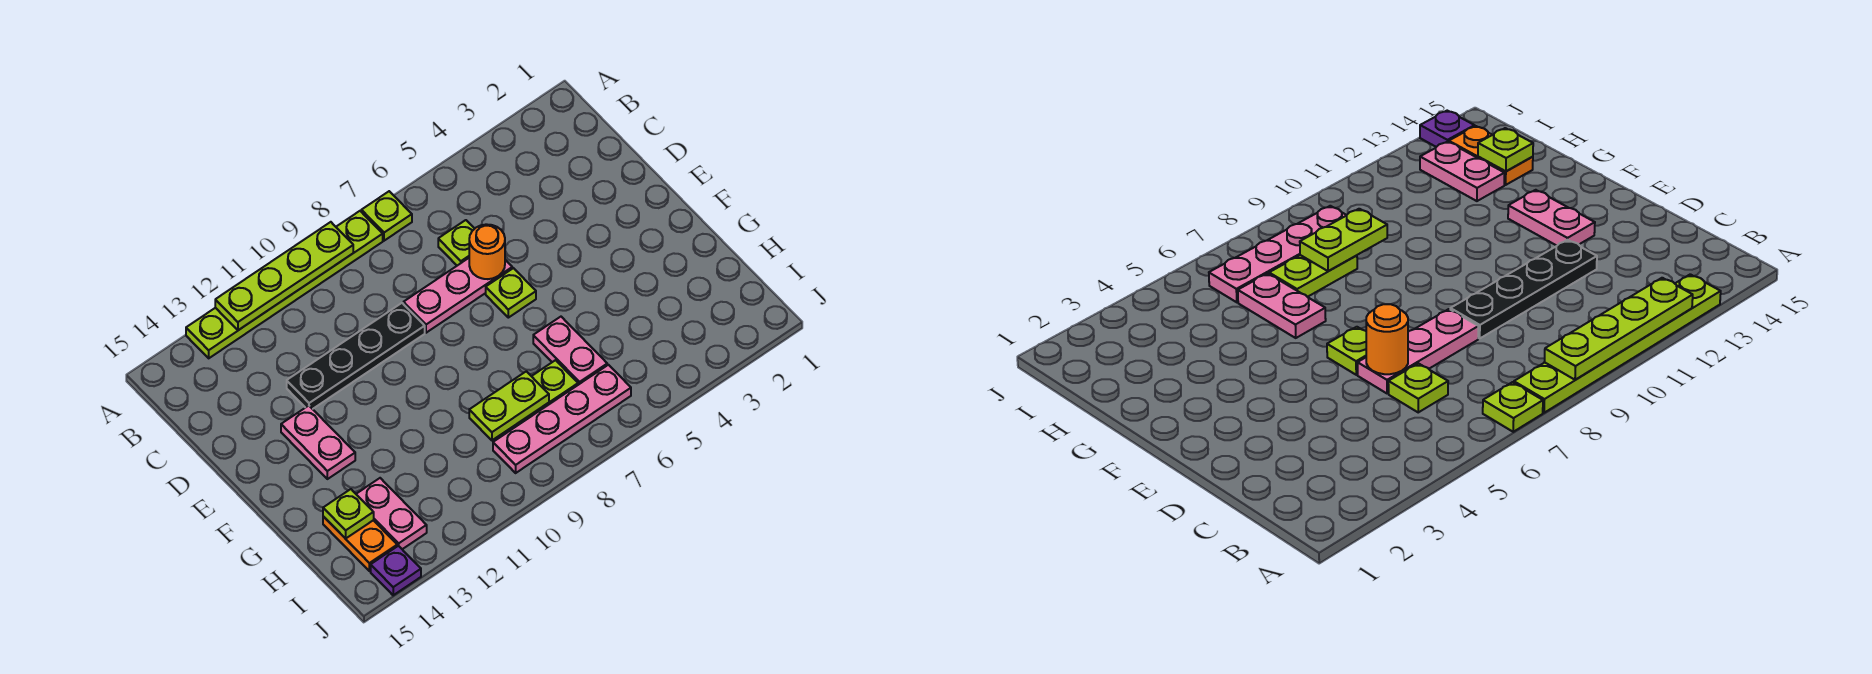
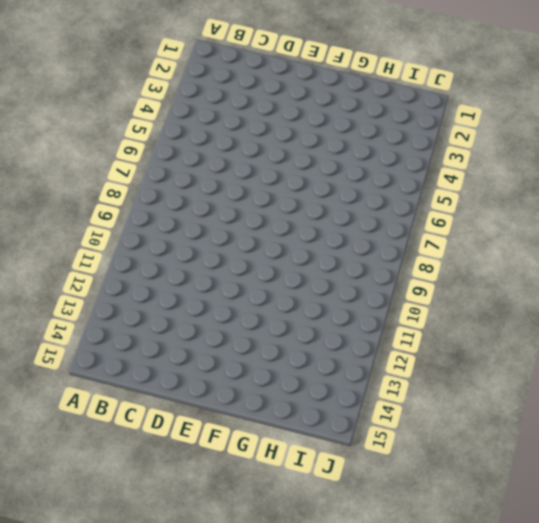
none -> lime plate A7 level 1
none -> lime plate A8:A13 level 1
none -> lime plate C6 level 1

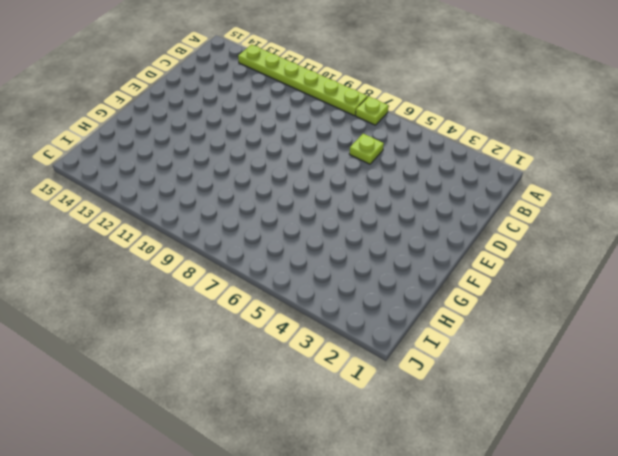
none -> pink plate D6:D8 level 1
none -> black plate D9:D12 level 1
none -> lime plate E6 level 1

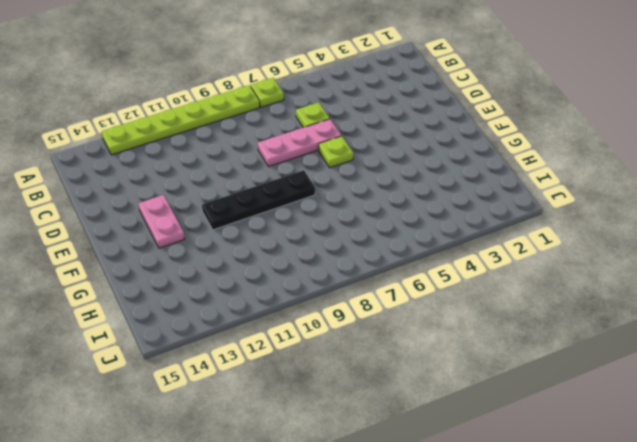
black plate F8:F11 level 1 -> black plate D9:D12 level 1
none -> pink plate G6:H6 level 1
none -> lime plate H7:H8 level 1
none -> pink plate H13:I13 level 1

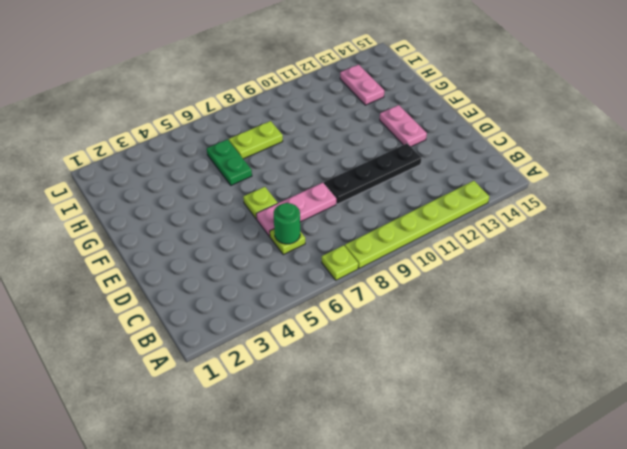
green round brick C6 level 2 -> none
green plate G6:H6 level 1 -> pink plate G6:H6 level 1
none -> orange plate H14:I14 level 1
none -> pink plate I6:I9 level 1
none -> purple plate J14 level 1

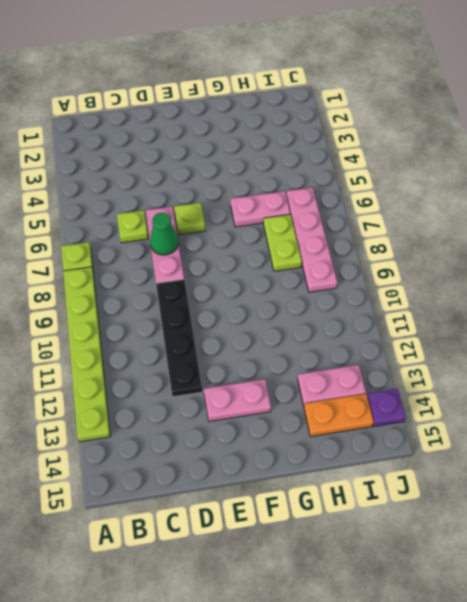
green cone D7 level 2 -> none
none -> lime plate A9:A12 level 2
none -> orange round brick D6 level 2
none -> lime plate H8:H9 level 2

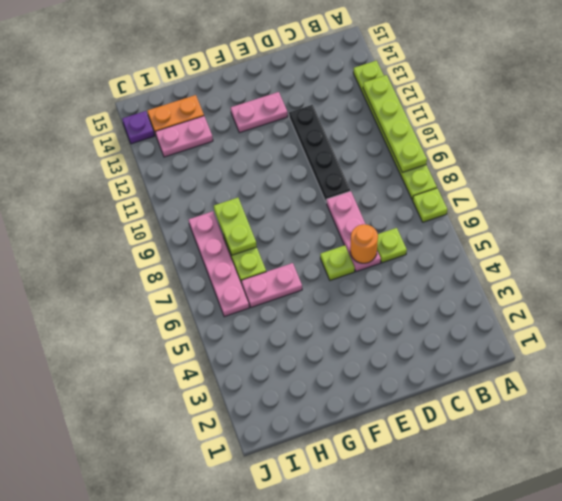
none -> lime plate H14 level 2

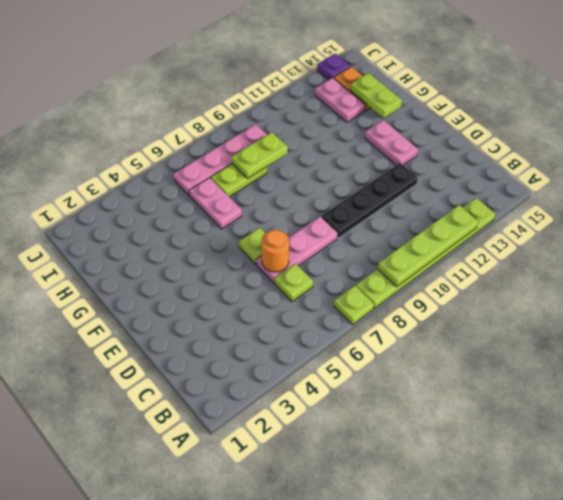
lime plate G14:H14 level 2 -> lime plate H14 level 2

